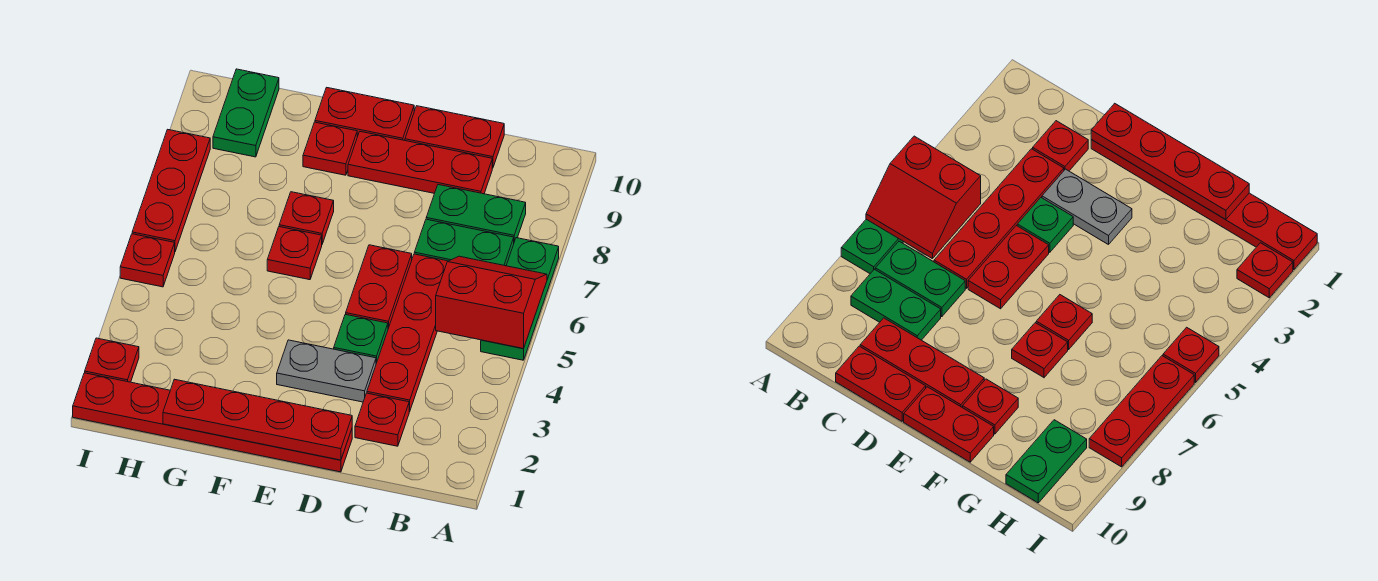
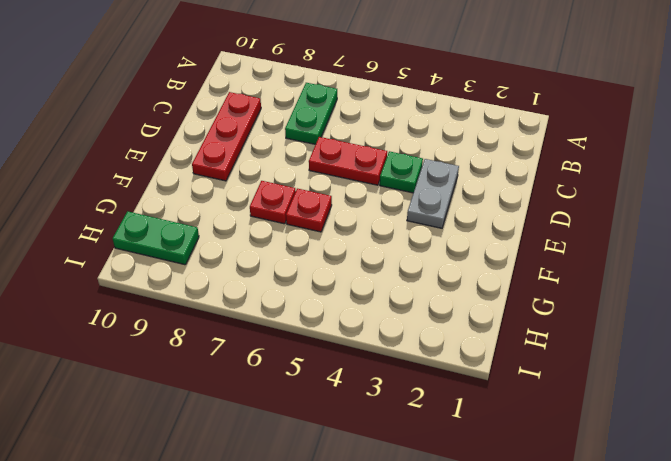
none -> green plate A5:A7 level 1
none -> green plate B8:C8 level 1
none -> red plate C2 level 1

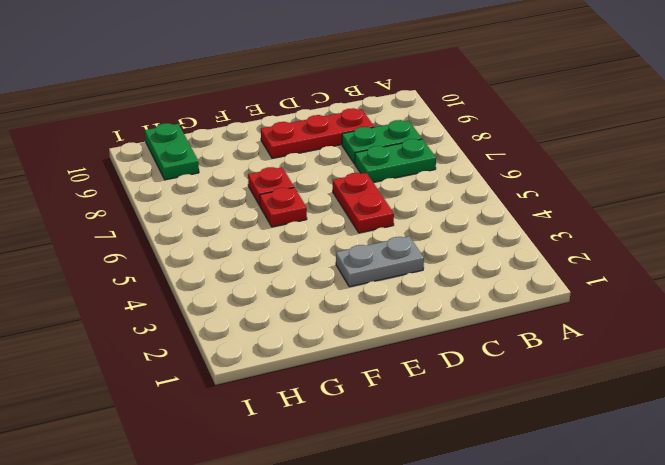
none -> green plate A5:A7 level 1
none -> red plate C2 level 1
none -> red plate C3:C6 level 1

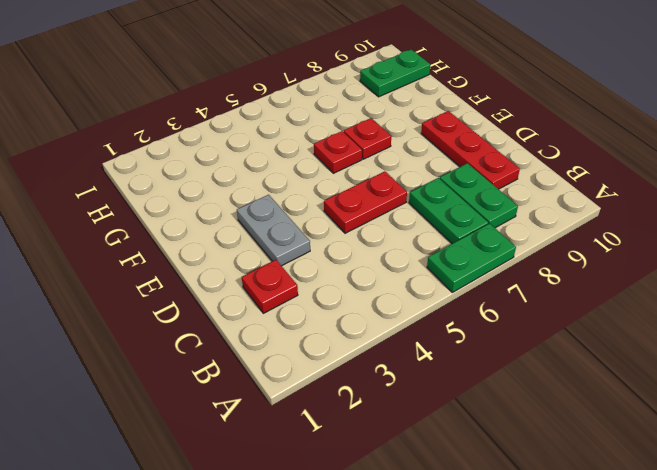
green plate A6:A7 level 1 -> green plate A5:A7 level 1
none -> red plate C3:C6 level 1
none -> red plate C10:D10 level 1
none -> red plate D1:I1 level 1

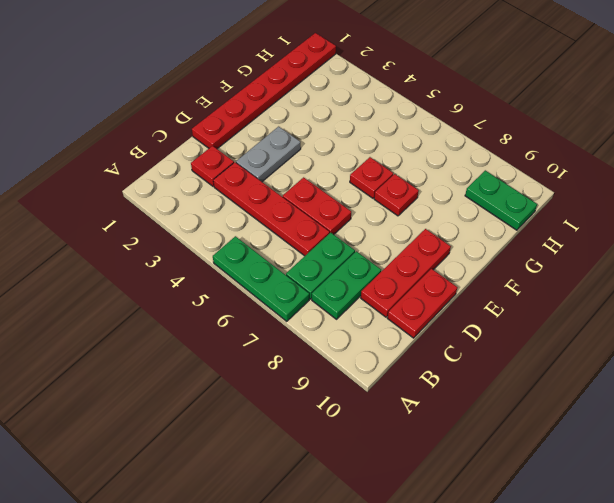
none -> green plate D4 level 1
none -> red plate E10:F10 level 1
none -> red plate F9 level 1

